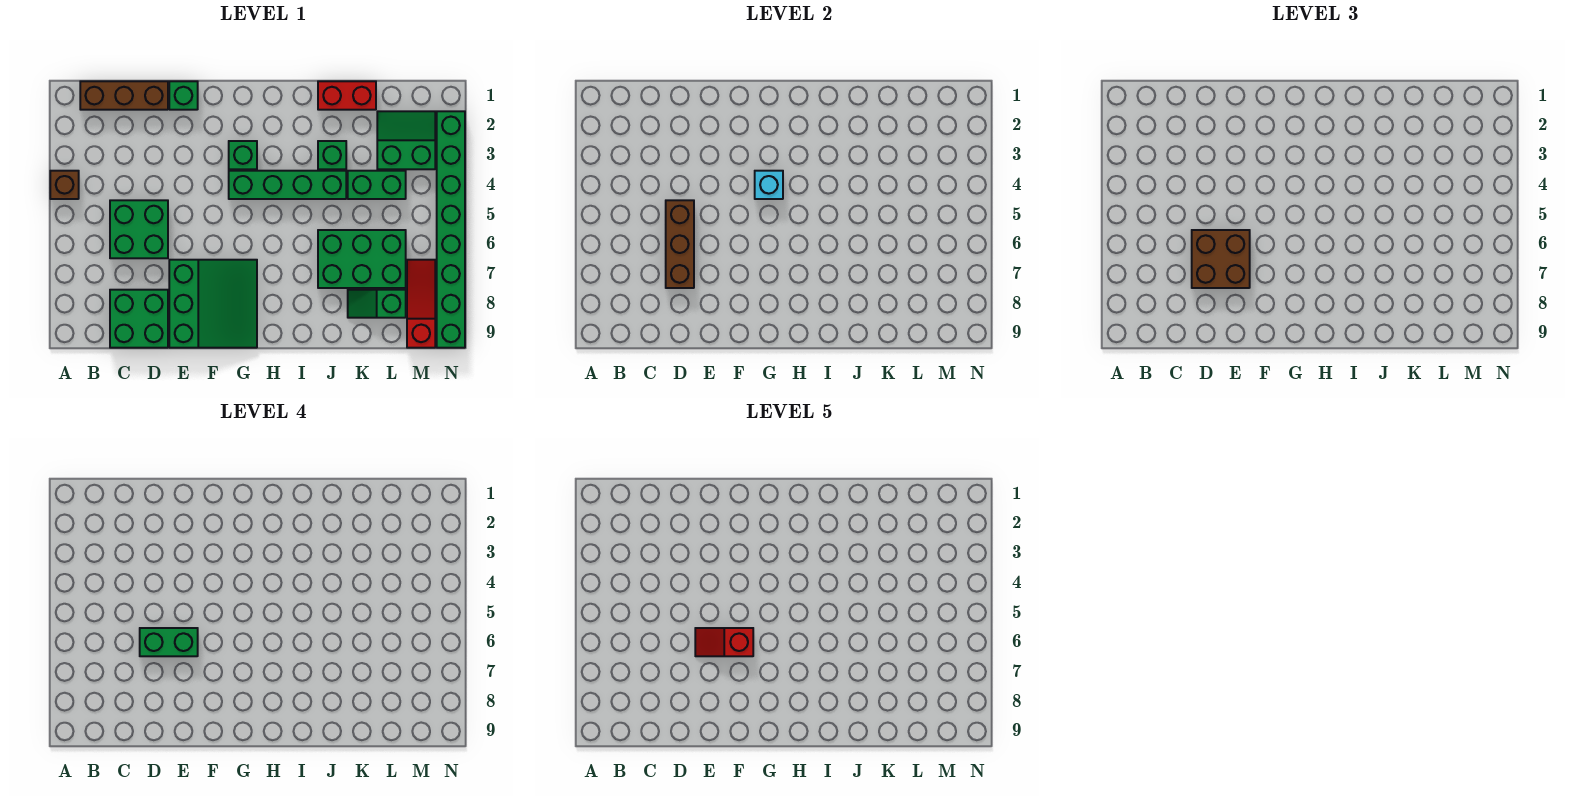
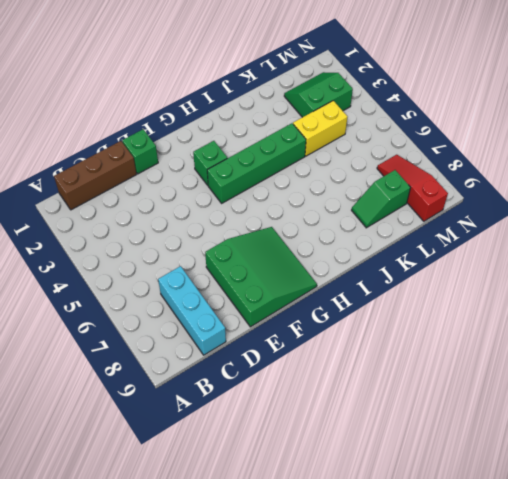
cyan brick C7:C9 level 1 -> green brick C8:D9 level 1
yellow brick K4:L4 level 1 -> green brick K4:L4 level 1
none -> brown brick A4 level 1
none -> green brick C5:D6 level 1
none -> red brick J1:K1 level 1

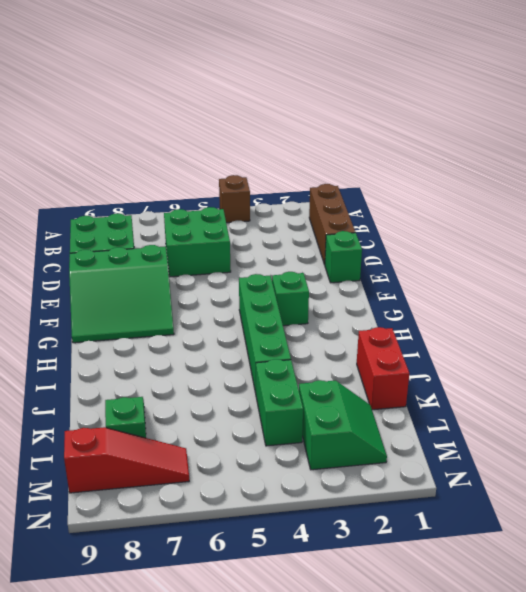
none -> green brick J3 level 1
none -> green brick J6:L7 level 1
none -> green brick N2:N9 level 1

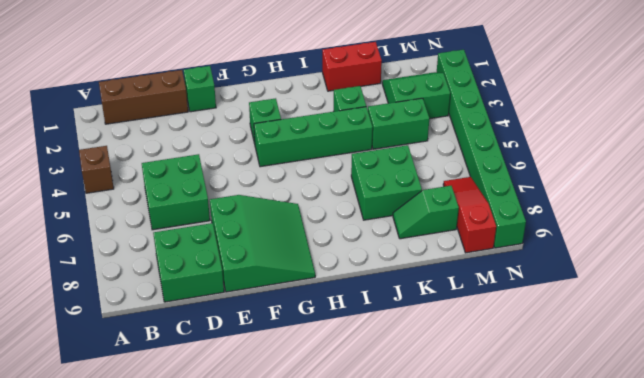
green brick J6:K7 level 1 -> green brick J6:L7 level 1
none -> brown brick D5:D7 level 2
none -> cyan brick G4 level 2
none -> brown brick D6:E7 level 3

